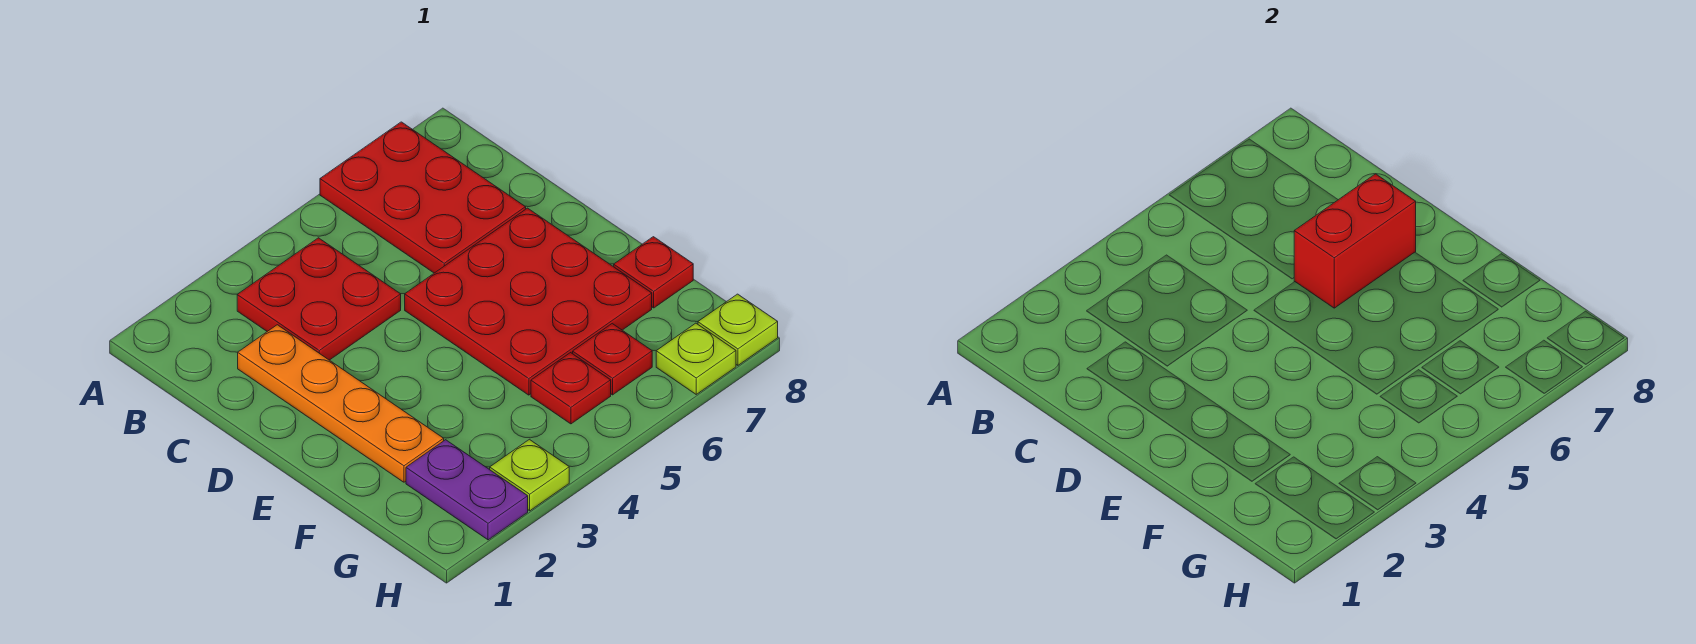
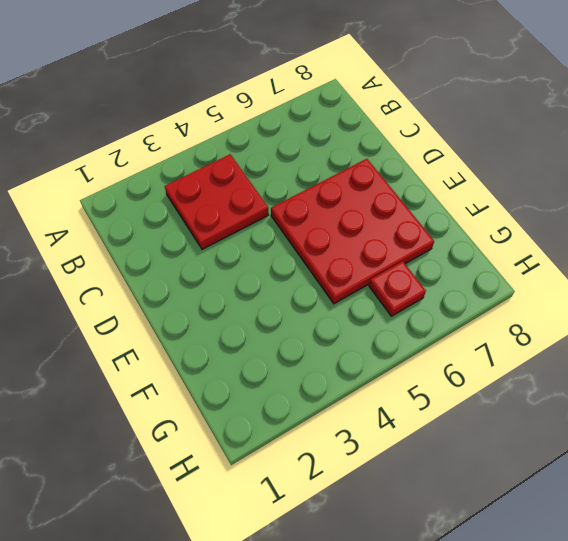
none -> red plate A6:C7 level 1
none -> orange plate C2:F2 level 1
none -> red plate F8 level 1

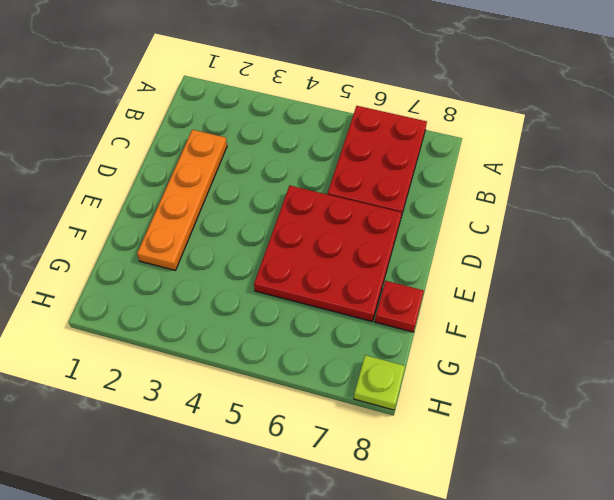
none -> red plate B3:C4 level 1
none -> purple plate G2:H2 level 1
none -> red plate G5 level 1

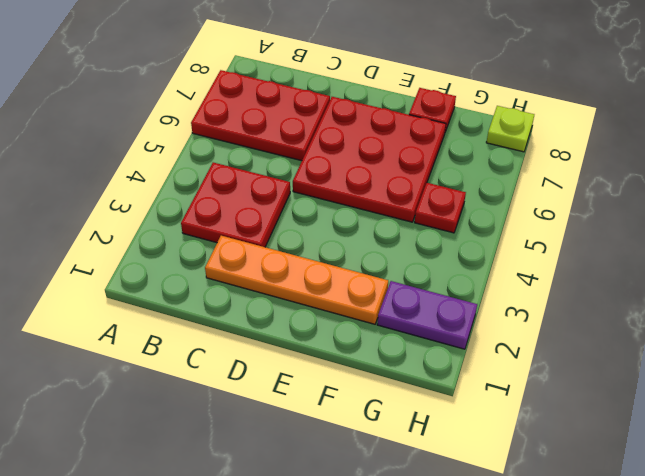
none -> red plate G6 level 1
none -> lime plate H3 level 1
none -> lime plate H7 level 1

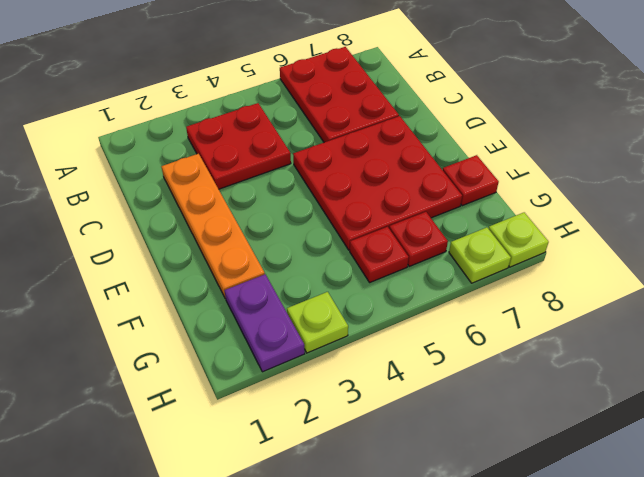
none -> red brick D6:D7 level 2

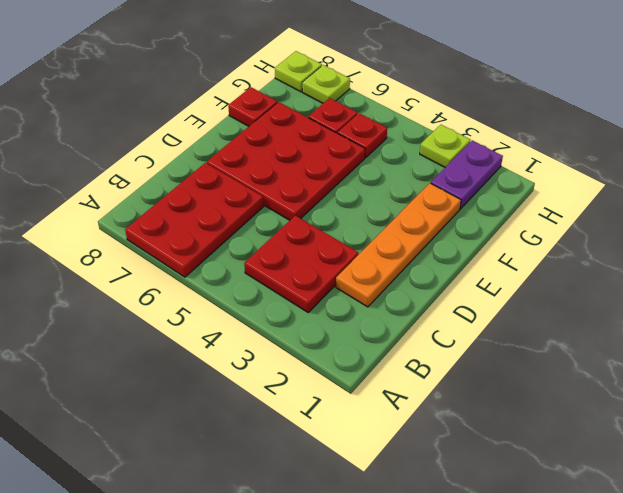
none -> red brick D6:D7 level 2

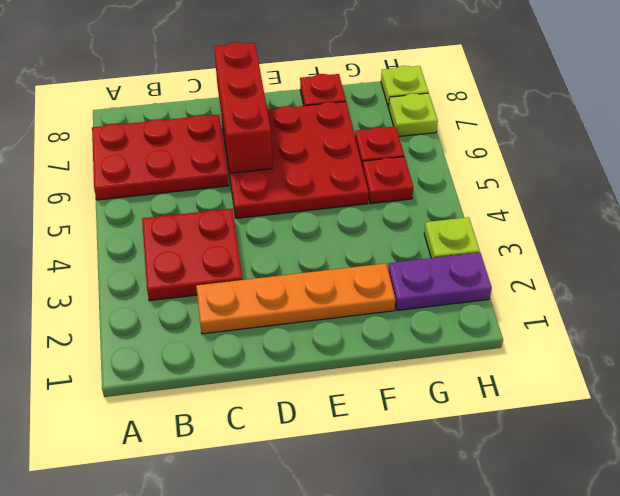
red brick D6:D8 level 2 -> red brick D6:D7 level 2

